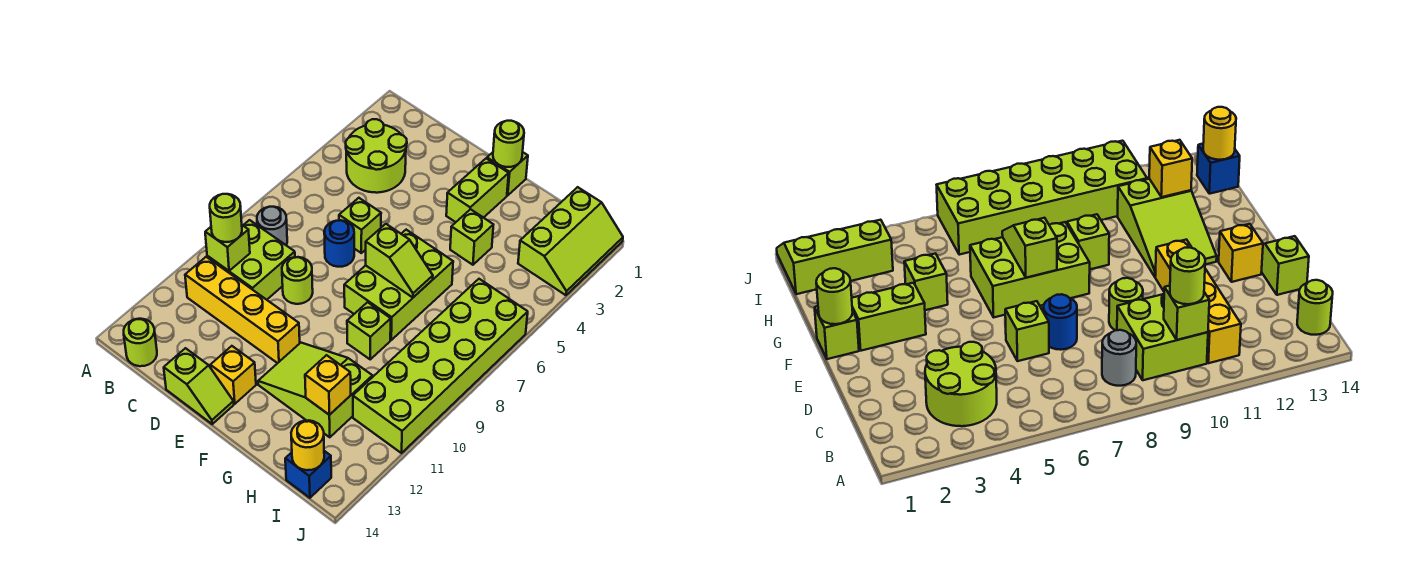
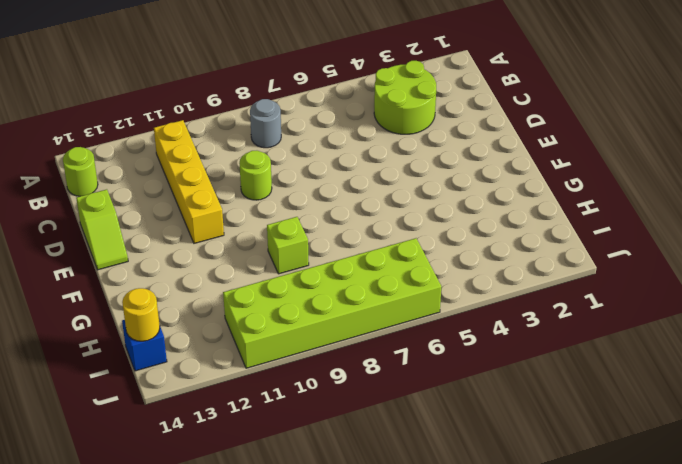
none -> lime brick B9:C10 level 1
none -> lime brick D6 level 1
none -> blue round brick D7 level 1

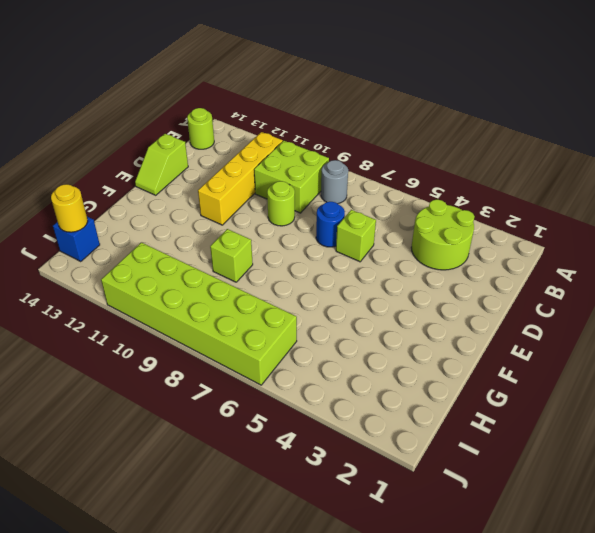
none -> yellow brick E13 level 1
none -> lime brick F1 level 1
none -> lime brick F2:F3 level 1

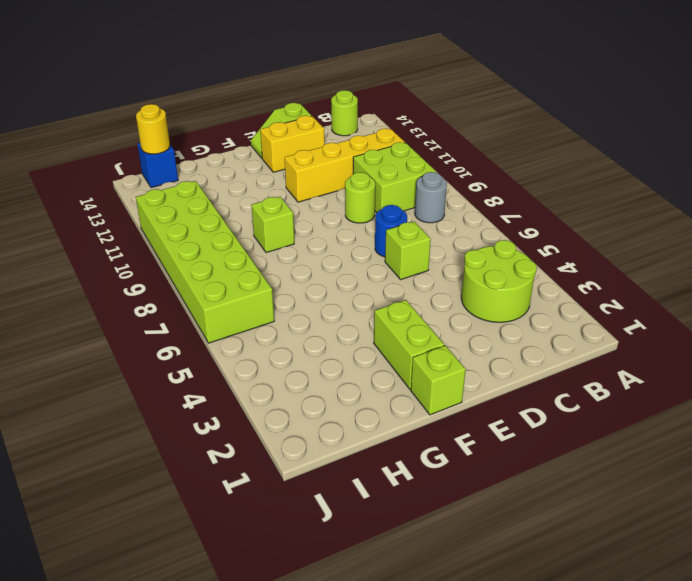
yellow brick D13:E13 level 1 -> yellow brick E13 level 1
none -> lime brick F6:G8 level 1
none -> lime slope F11:H12 level 1 top H
none -> lime brick G4 level 1

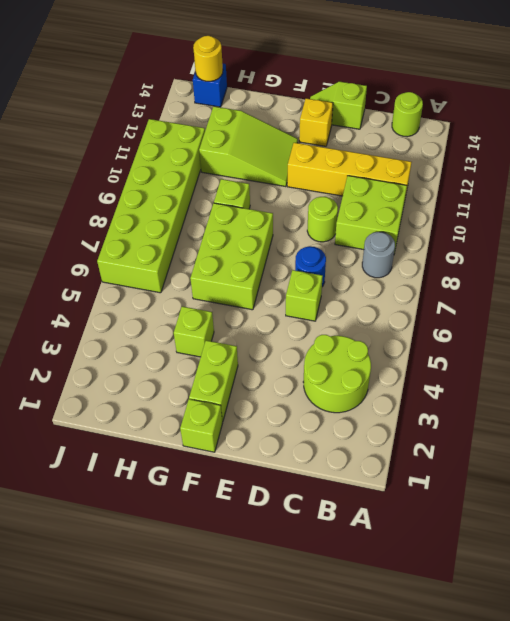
none -> lime slope I1:J3 level 1 top I
none -> lime brick B10 level 2
none -> lime round brick F1 level 2

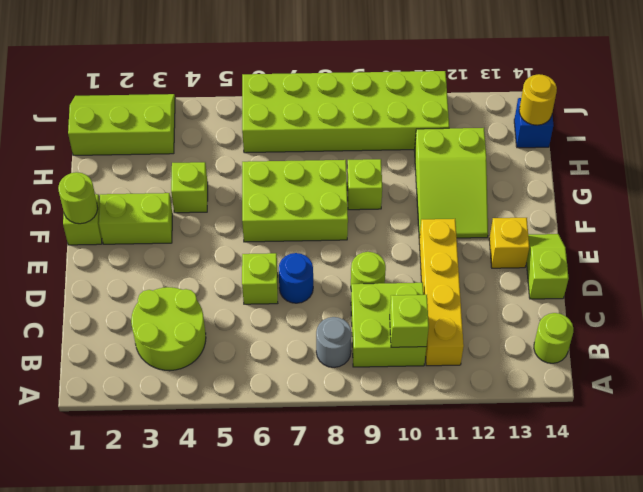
none -> lime slope F7:G7 level 2 top F
none -> yellow brick H12 level 2
none -> lime round brick B10 level 3

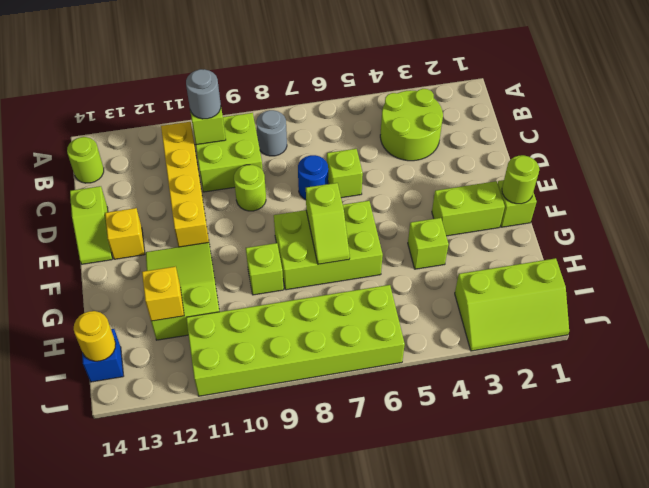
grey round brick B10 level 3 -> lime round brick B10 level 3

